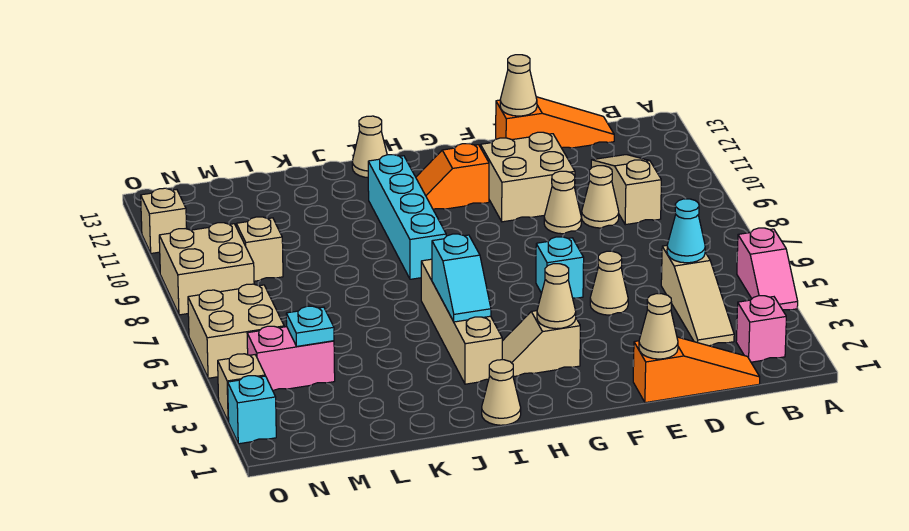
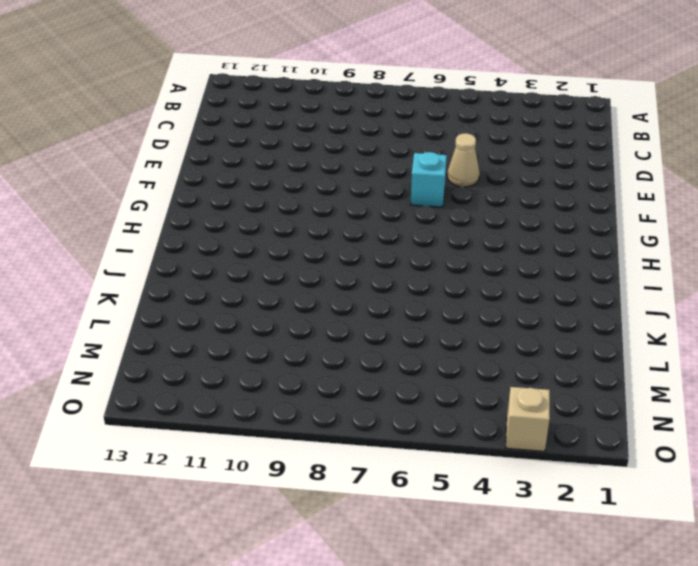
none -> pink slope A4:A5 level 1 top 5
none -> pink brick B2 level 1
none -> orange slope C1:E1 level 1 top E
none -> tan slope C3:C5 level 1 top 5

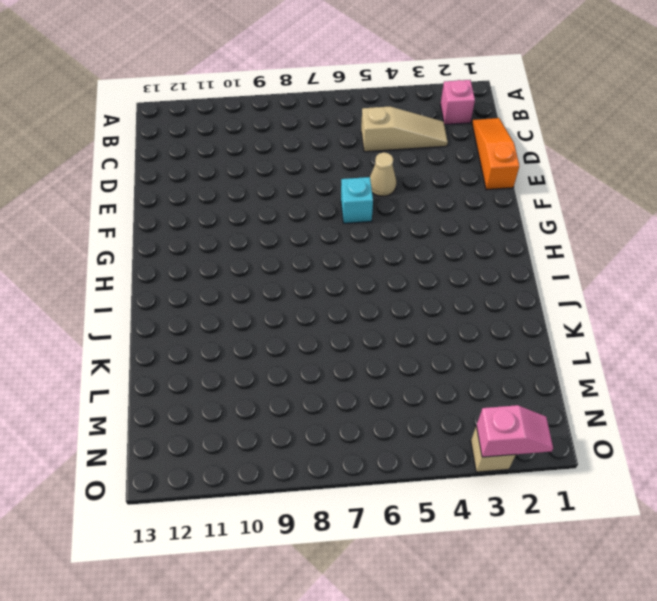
pink slope O2:O3 level 2 top 3 -> pink slope A4:A5 level 1 top 5
none -> tan slope C9:C11 level 1 top 9
none -> orange slope C13:E13 level 1 top E
none -> tan cone D9 level 1
none -> tan cone E9 level 1

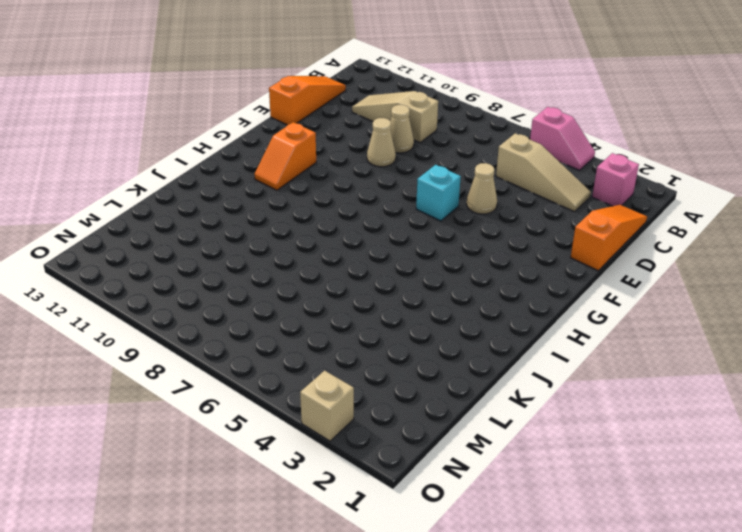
none -> tan brick E10:F11 level 1
none -> tan slope G3:H3 level 1 top G
none -> tan cone I1 level 1
none -> tan brick I3:I6 level 1

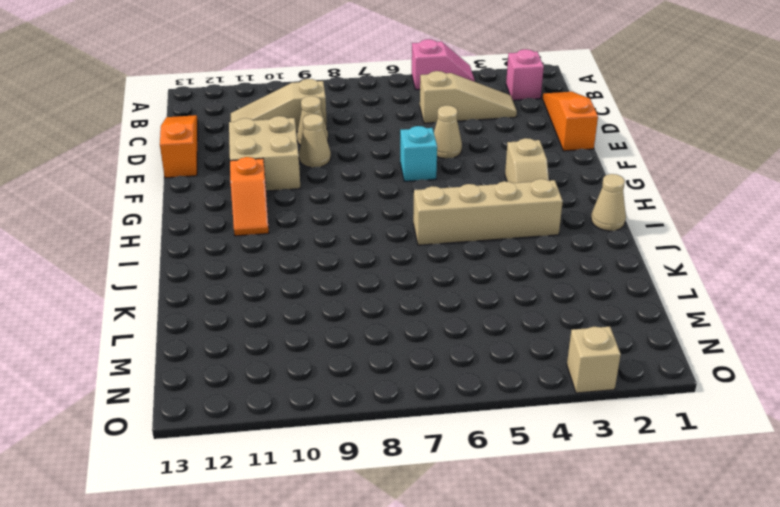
none -> cyan brick I8:I11 level 1
none -> tan cone I13 level 1
none -> pink brick M4:N4 level 1
none -> tan brick M9 level 1

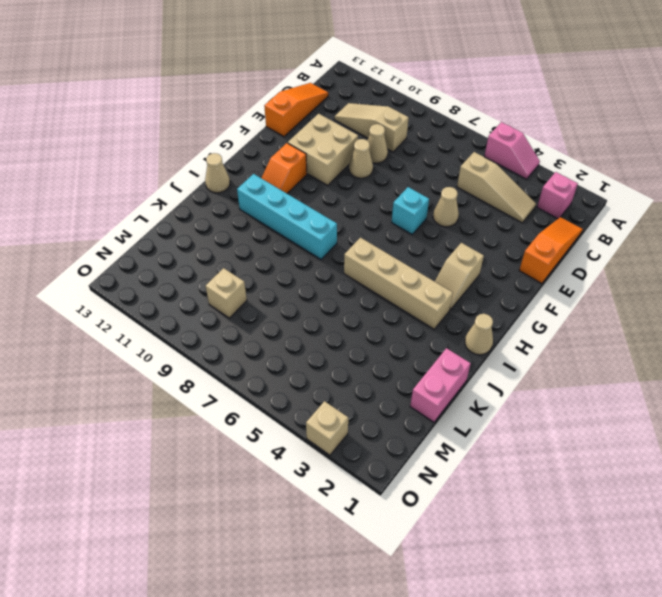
pink brick K1:L1 level 1 -> pink brick M4:N4 level 1
none -> tan brick N5:O6 level 1
none -> tan brick N8:O9 level 1
none -> cyan brick O2 level 1
none -> tan brick O11 level 1

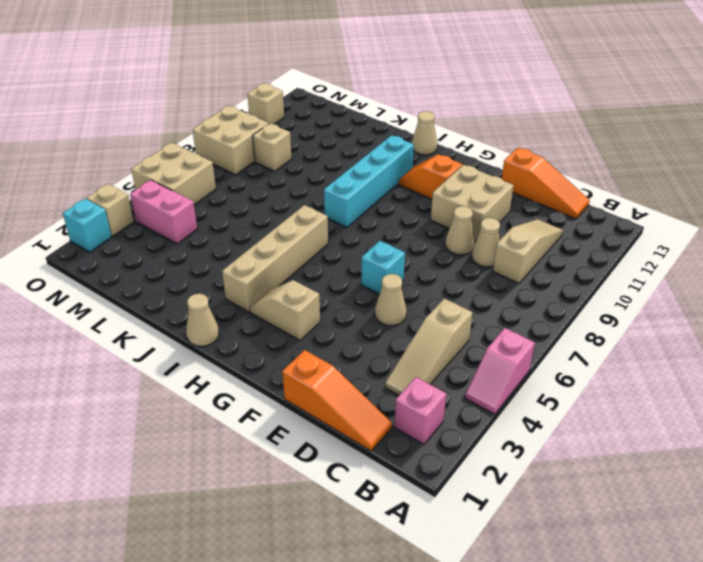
none -> cyan cone C5 level 2
none -> tan cone E1 level 2
none -> tan cone E13 level 2
none -> tan cone G3 level 2

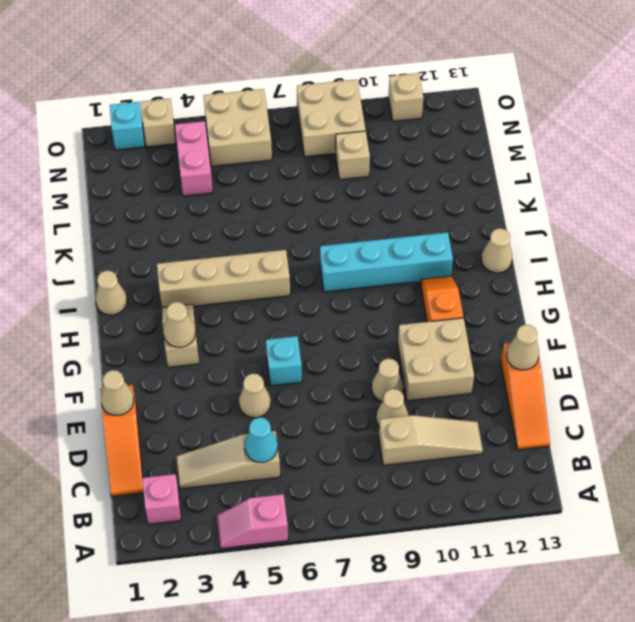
none -> cyan slope I4:I5 level 2 top 5
none -> cyan plate M4 level 2

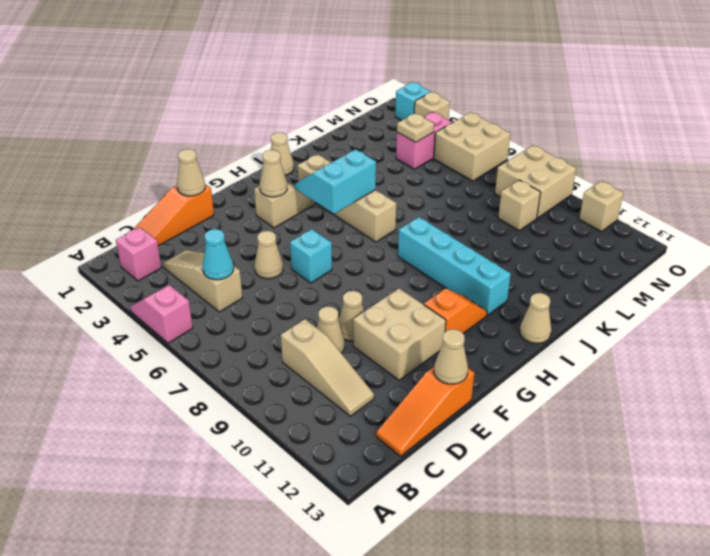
cyan slope H4:I5 level 2 top 5 -> cyan slope I4:I5 level 2 top 5
tan plate M4 level 2 -> cyan plate M4 level 2

